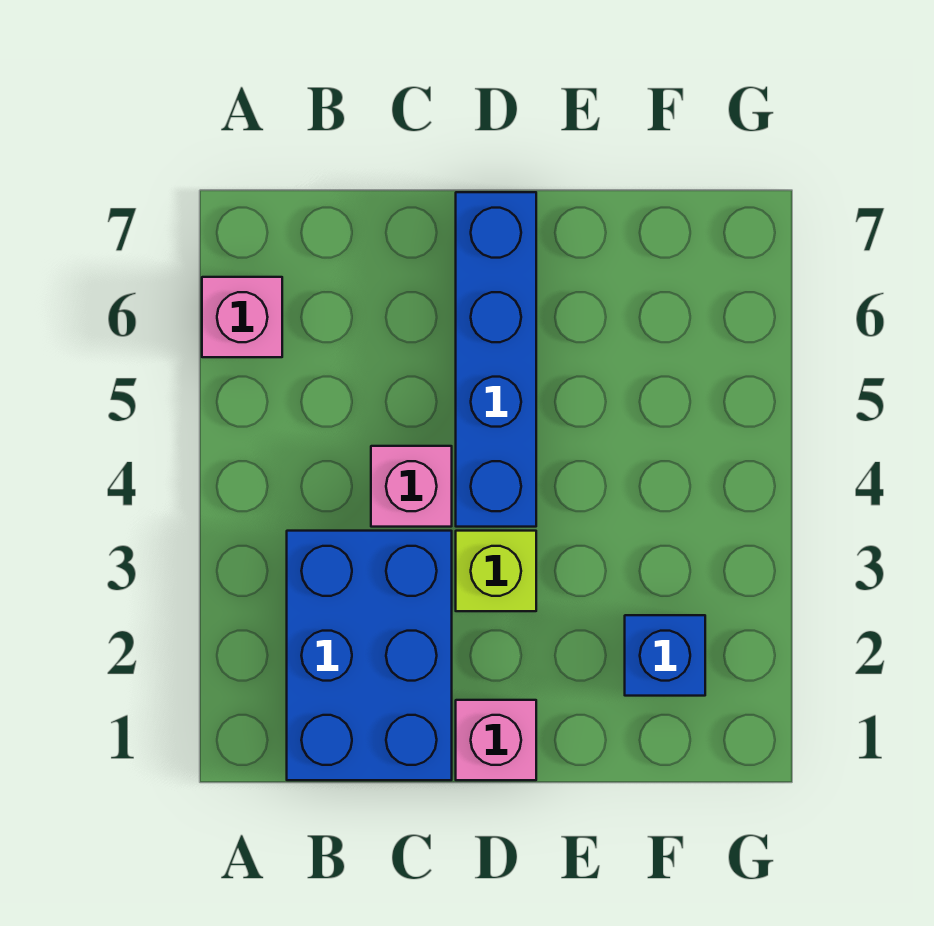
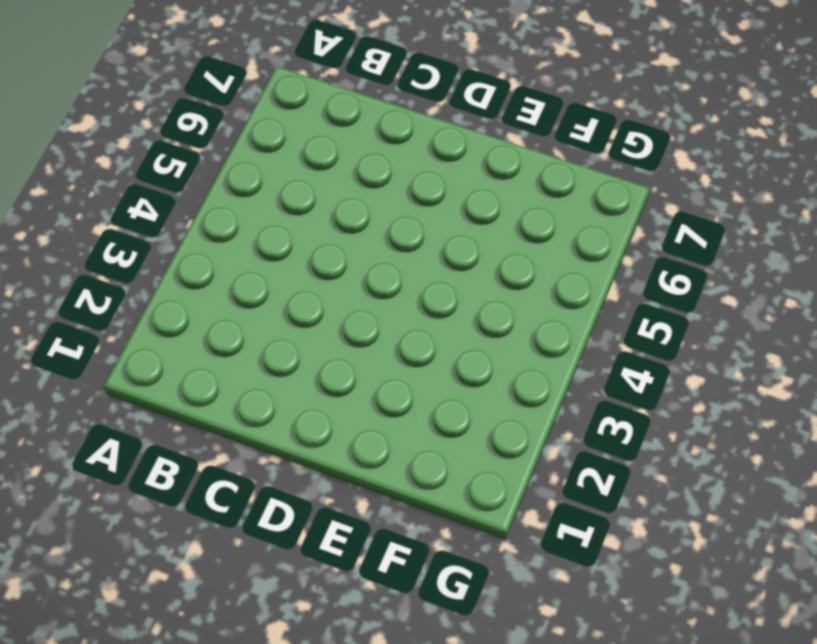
none -> pink brick A6 level 1
none -> blue brick B1:C3 level 1

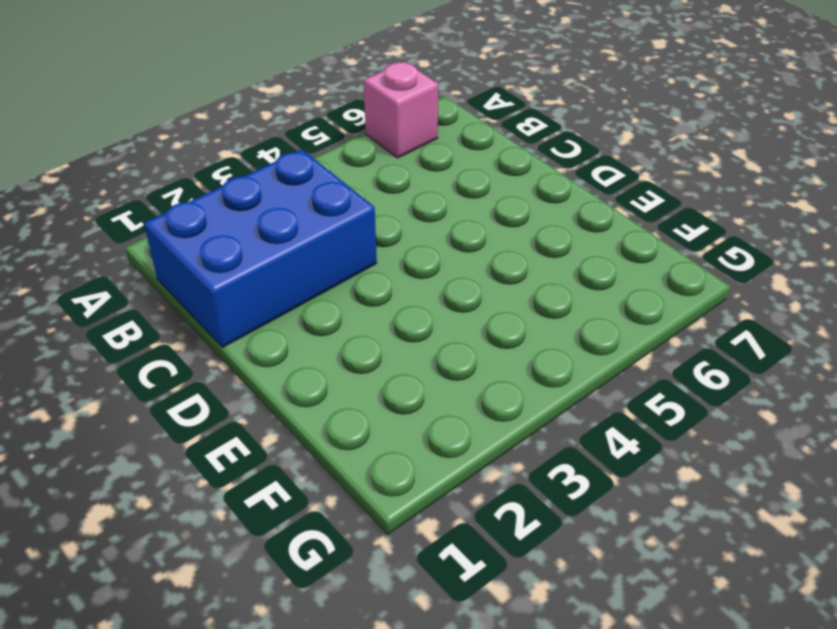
none -> pink brick C4 level 1
none -> pink brick D1 level 1

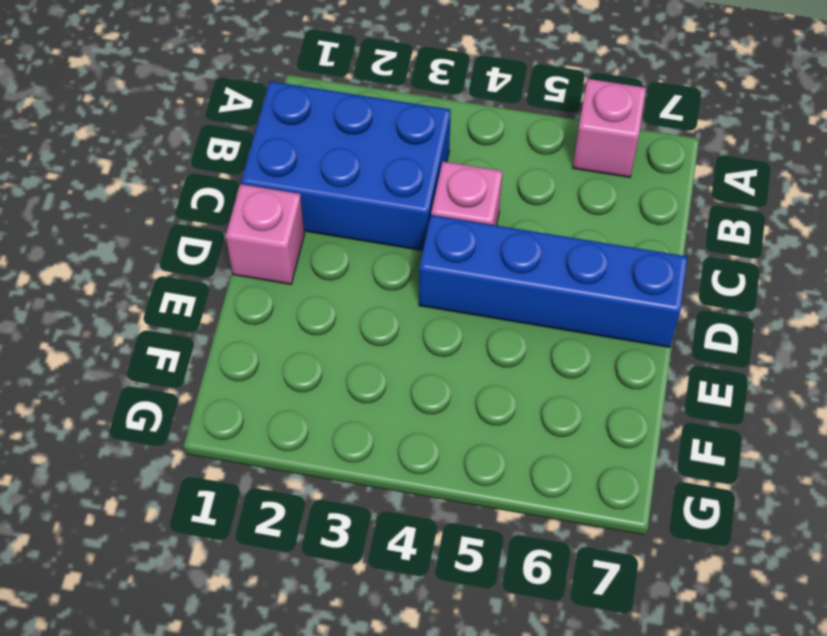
none -> lime brick D3 level 1
none -> blue brick F2 level 1

